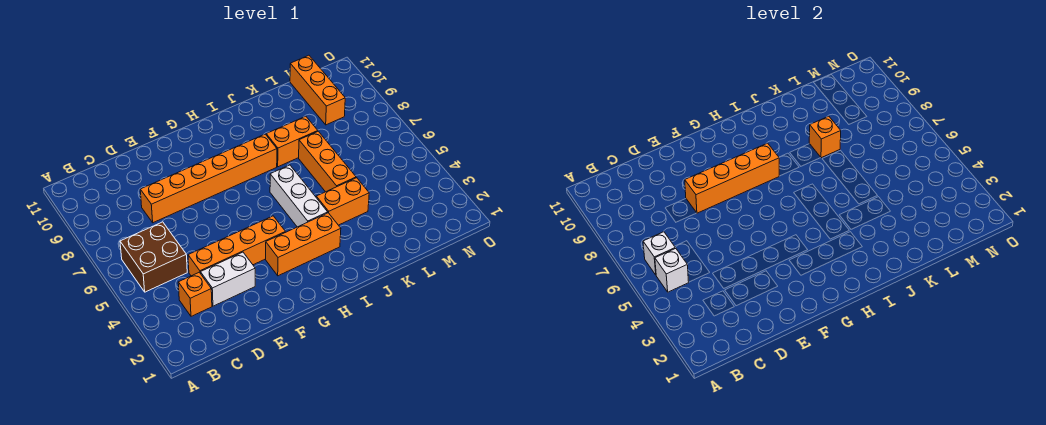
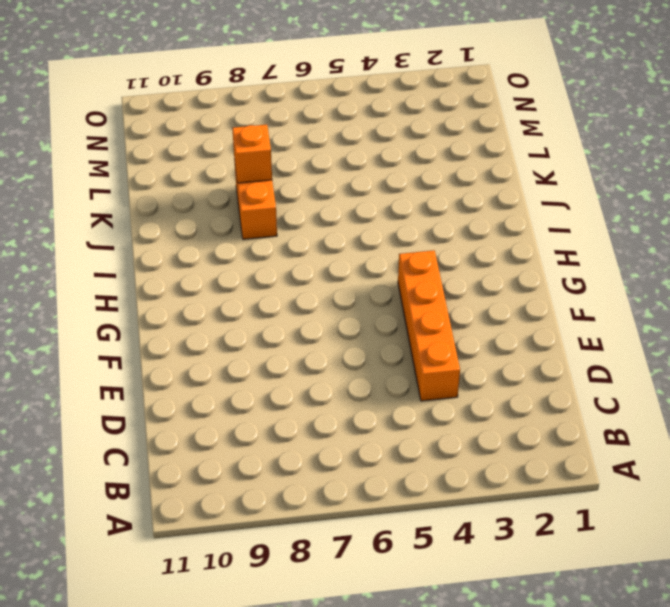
none -> brown brick B5:C6 level 1
none -> orange brick C3 level 1
none -> white brick D3:E3 level 1

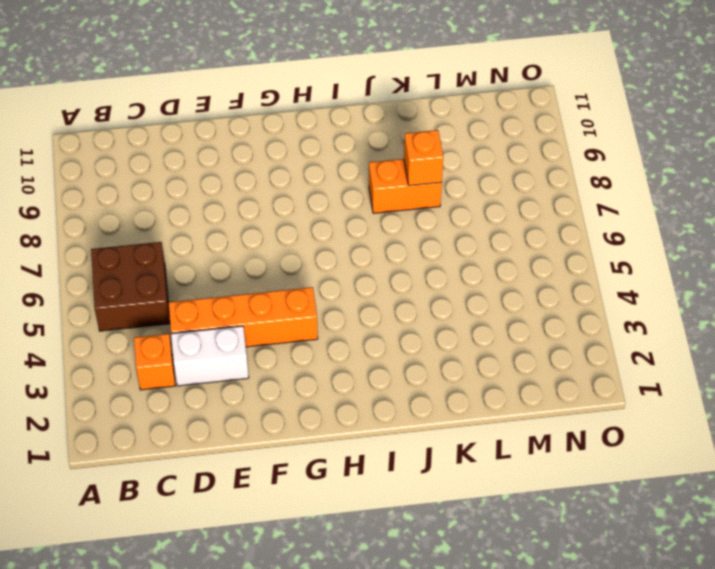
none -> orange brick D8:I8 level 1
none -> orange brick G3:I3 level 1
none -> white brick I4:I6 level 1

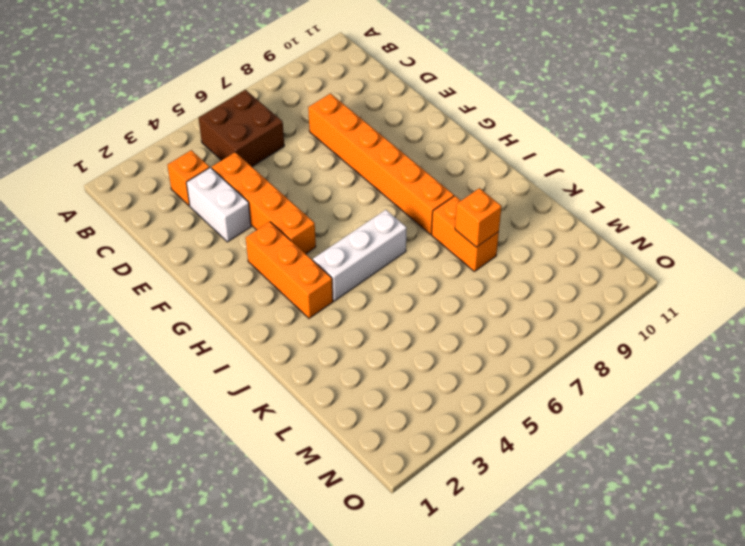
none -> orange brick J4:K4 level 1
none -> orange brick K5:K7 level 1
none -> orange brick M9:M11 level 1

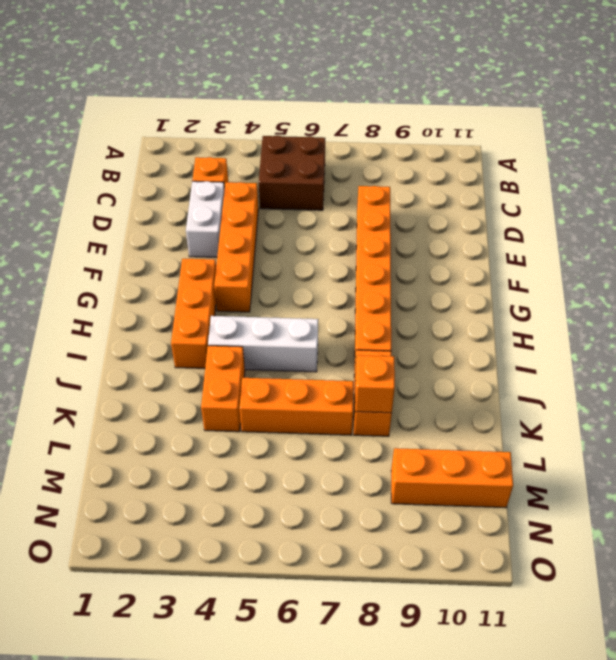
none -> white brick B5 level 2
none -> white brick B6 level 2
none -> orange brick E8:H8 level 2

